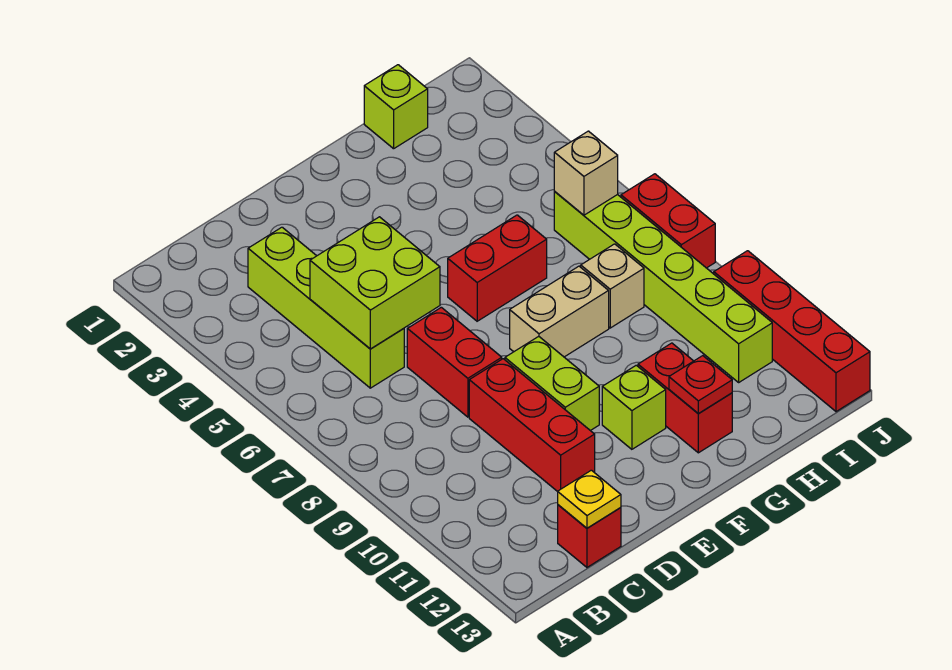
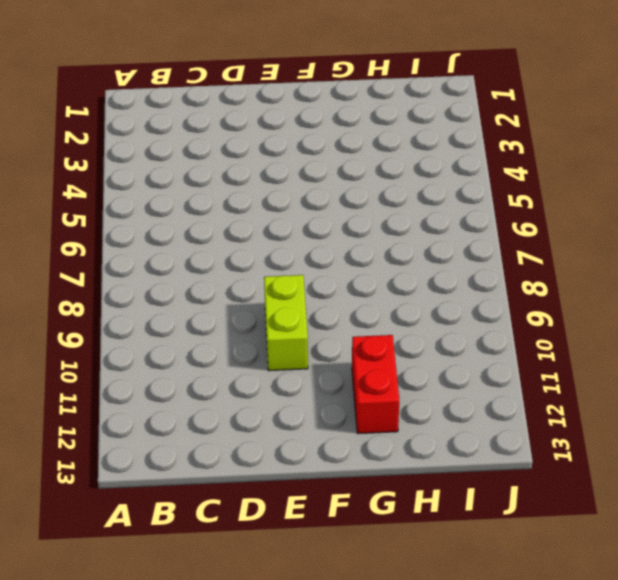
none -> lime brick C3:C6 level 1
none -> red brick C13 level 1
none -> red brick D7:D8 level 1

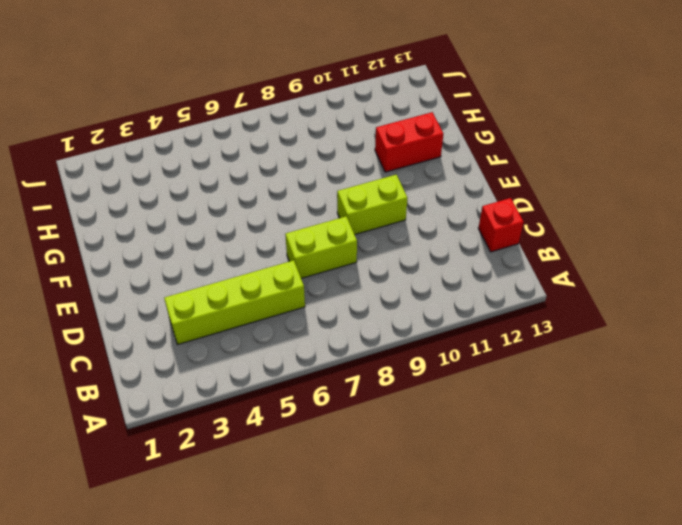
lime brick D7:D8 level 1 -> red brick D7:D8 level 1
none -> red brick D9:D11 level 1
none -> red brick F6:G6 level 1
none -> tan brick F8:G8 level 1

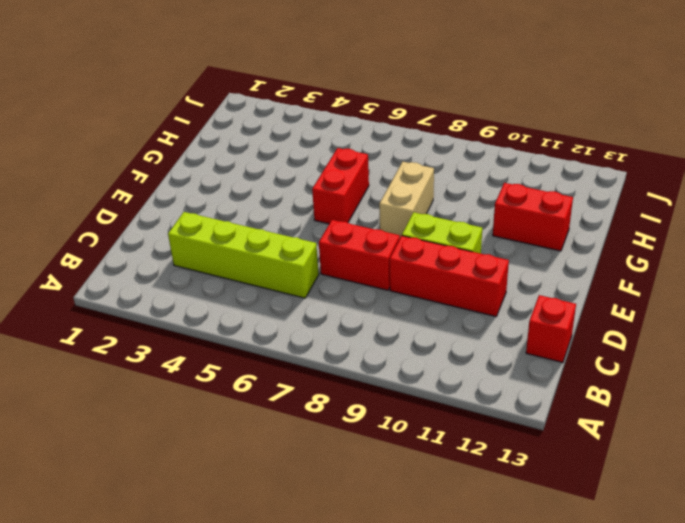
none -> lime brick F11 level 1
none -> lime brick H1 level 1
none -> tan brick H8 level 1

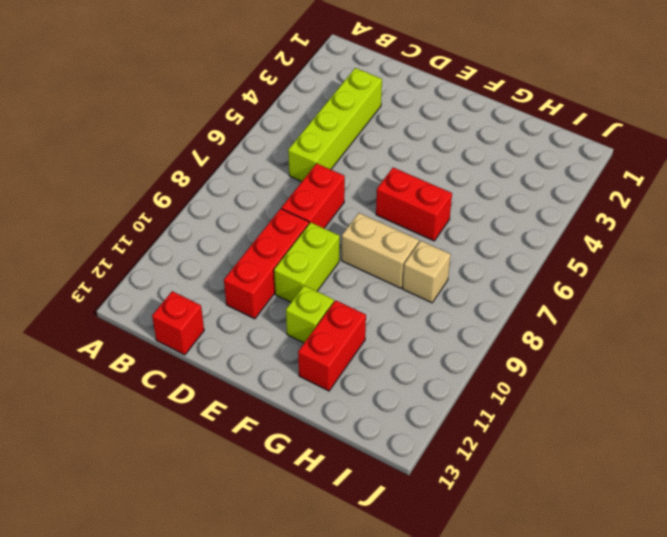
none -> lime brick H1 level 1
none -> lime brick I6:I11 level 1
none -> red brick J7:J8 level 1

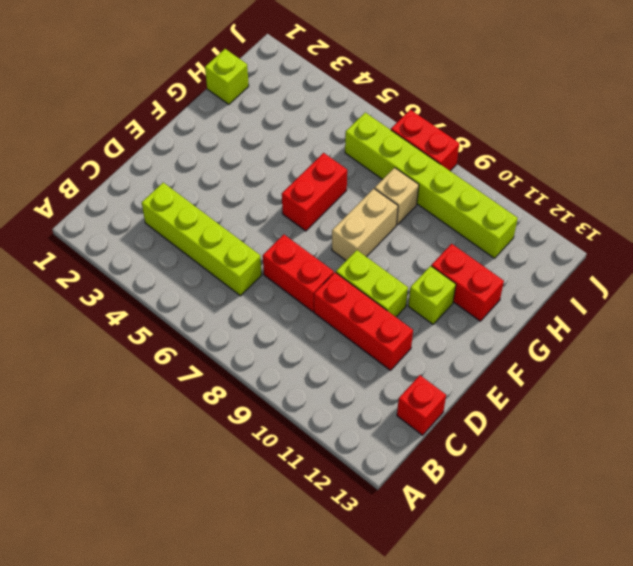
none -> red brick J10:J13 level 1
none -> lime brick C5:D6 level 2
none -> yellow plate C13 level 2

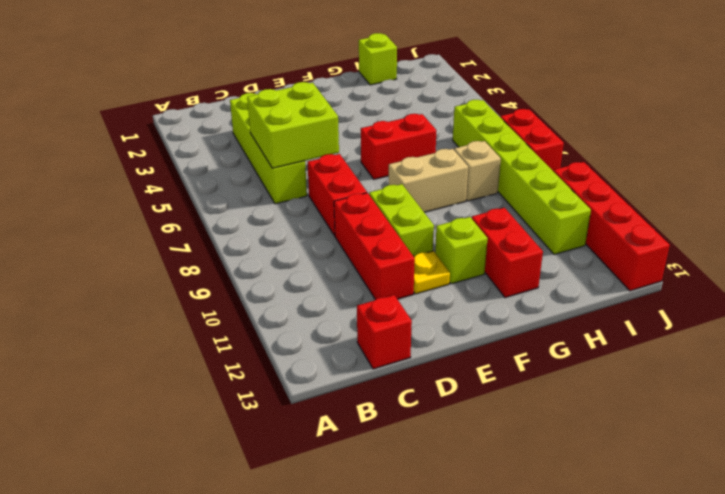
yellow plate E11 level 1 -> yellow plate C13 level 2
none -> red plate G12 level 2
none -> tan brick I6 level 2

